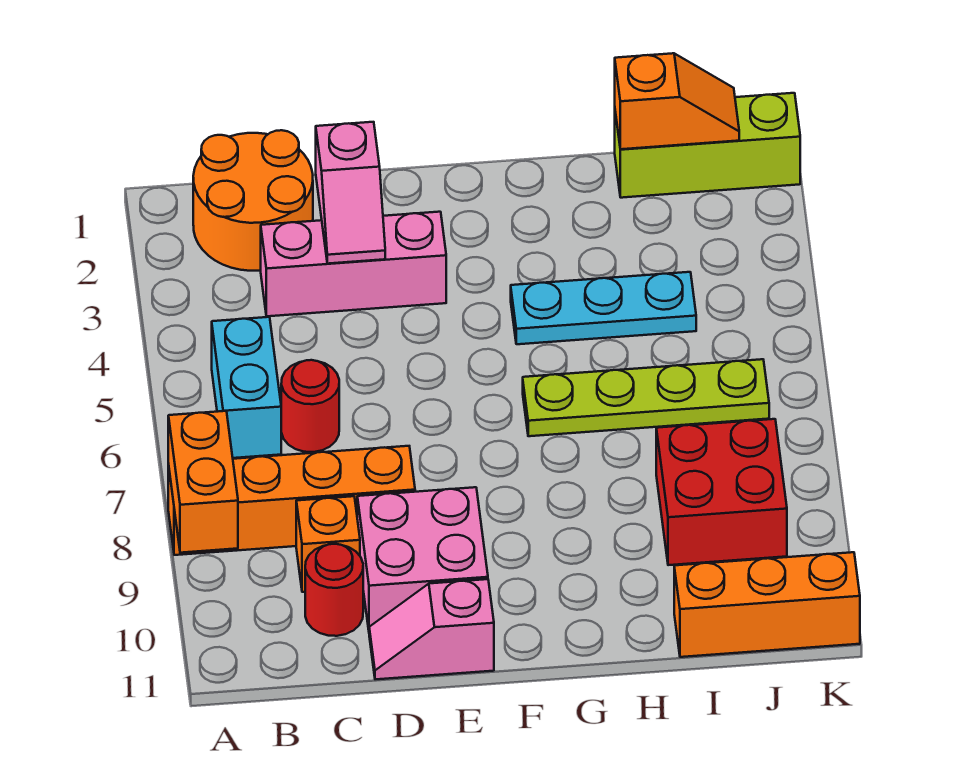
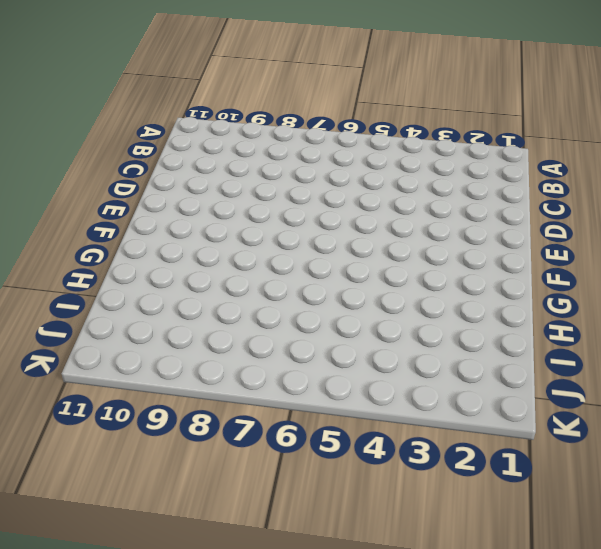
none -> orange brick A8:D8 level 1
none -> orange round brick B1:C2 level 1
none -> cyan brick B5:B6 level 1

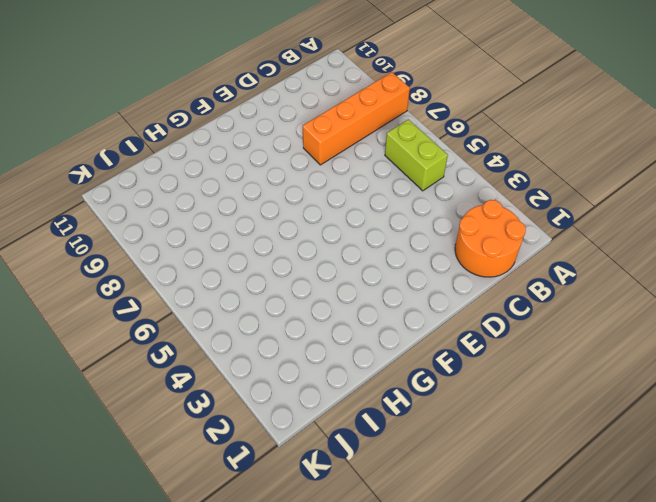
lime brick B5:B6 level 1 -> cyan brick B5:B6 level 1
none -> pink brick C3:E3 level 1
none -> red round brick C6 level 1
none -> orange brick C9 level 1

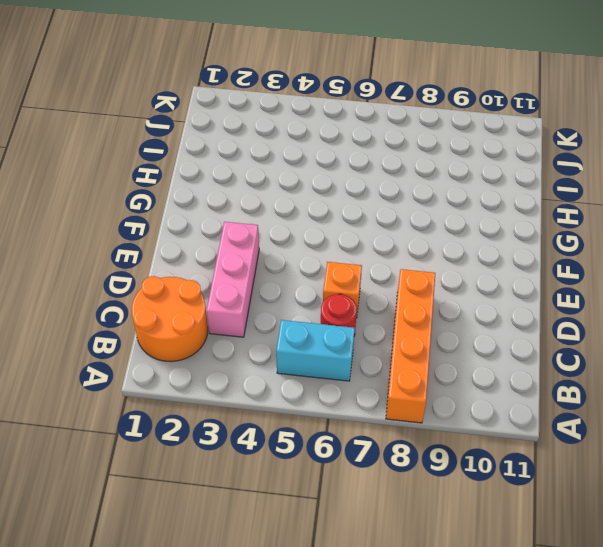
orange brick D6 level 1 -> orange brick C9 level 1
none -> red round brick C10 level 1
none -> pink brick D9:E10 level 1
none -> pink slope D11:E11 level 1 top E

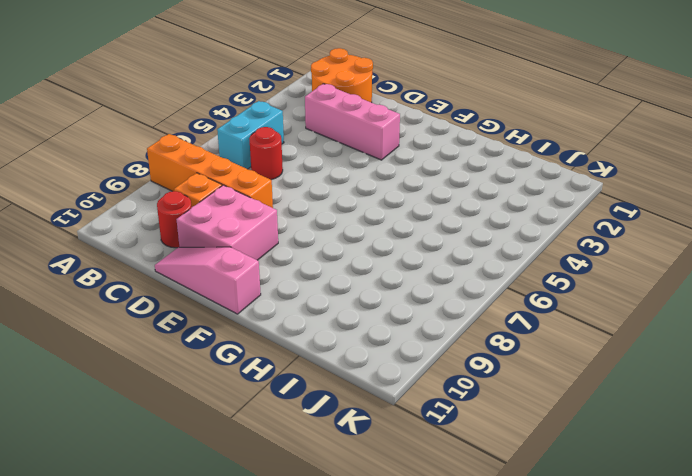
pink slope D11:F11 level 1 top F -> pink slope D11:E11 level 1 top E
none -> cyan plate G4:I4 level 1
none -> lime plate G6:J6 level 1
none -> lime brick I1:K1 level 1

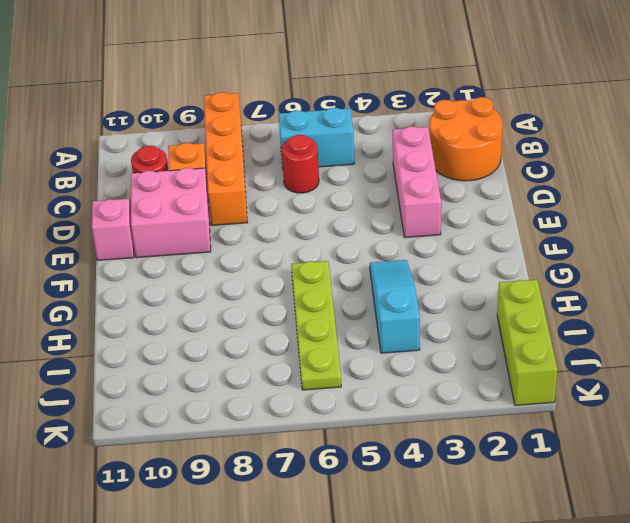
cyan slope G4:I4 level 1 top I -> cyan plate G4:I4 level 1
none -> red brick I8:J9 level 1
none -> orange brick I11:K11 level 1
none -> orange brick A8:A9 level 2

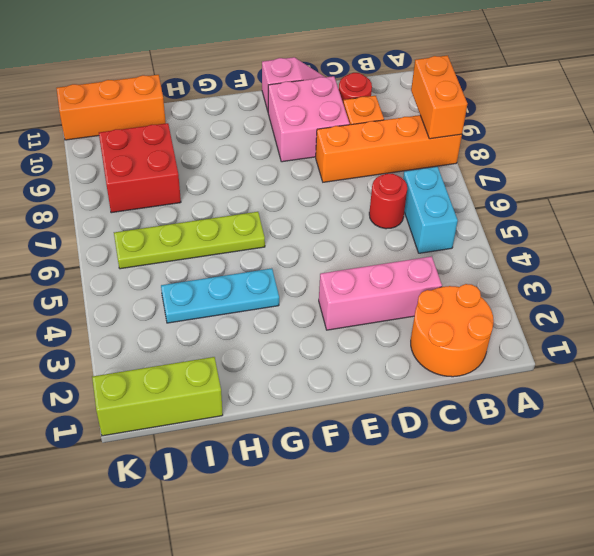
none -> pink slope D2:D3 level 2 top 2
none -> orange slope I1:J1 level 2 top I

